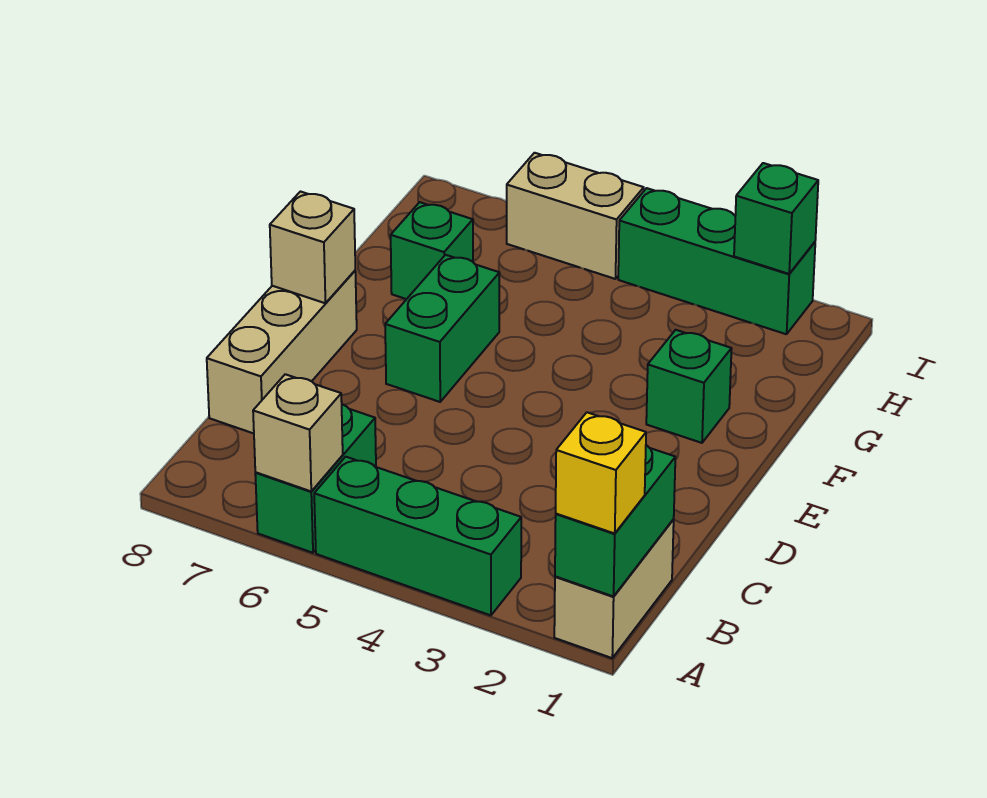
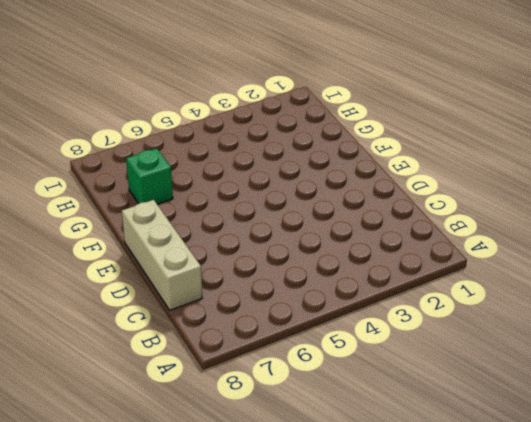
none -> tan brick A1:B1 level 1
none -> green brick A3:A5 level 1
none -> green brick A6:B6 level 1

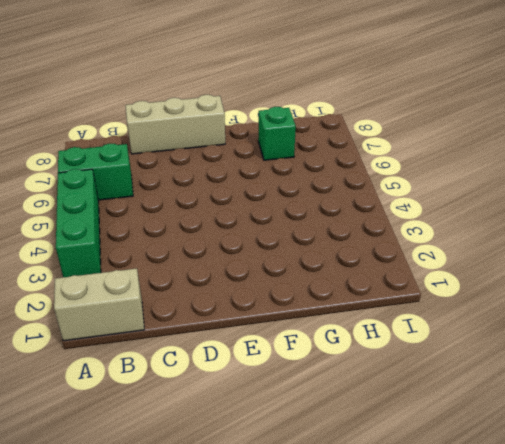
none -> green brick E6:F6 level 1
none -> green brick F2 level 1
none -> green brick I2:I4 level 1

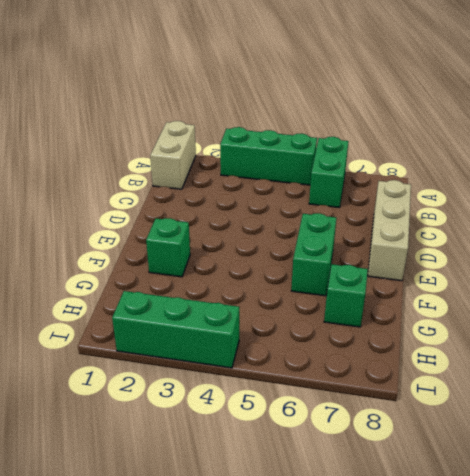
none -> tan brick I5:I6 level 1
none -> green brick A1:B1 level 2
none -> tan brick A6 level 2

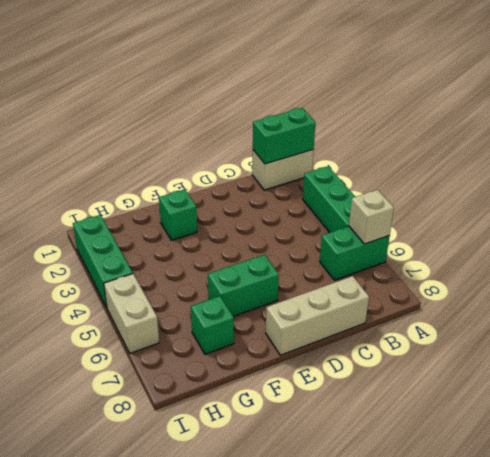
none -> tan brick E8 level 2
none -> green brick I2 level 2
none -> yellow brick A1 level 3

